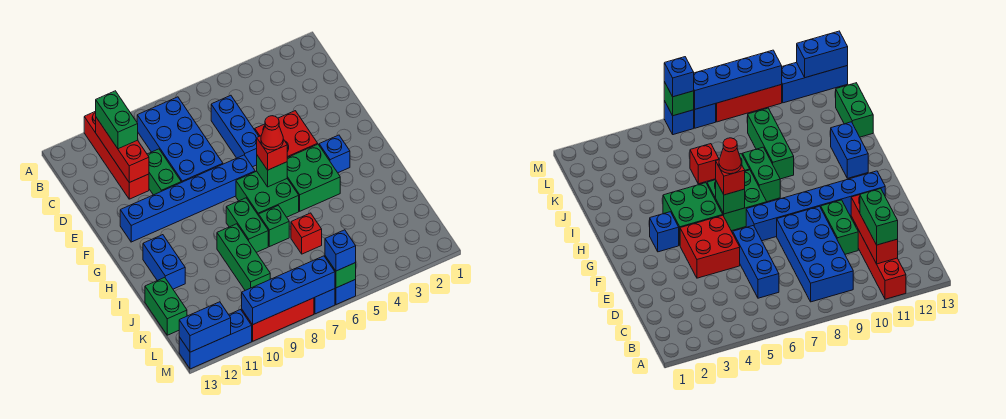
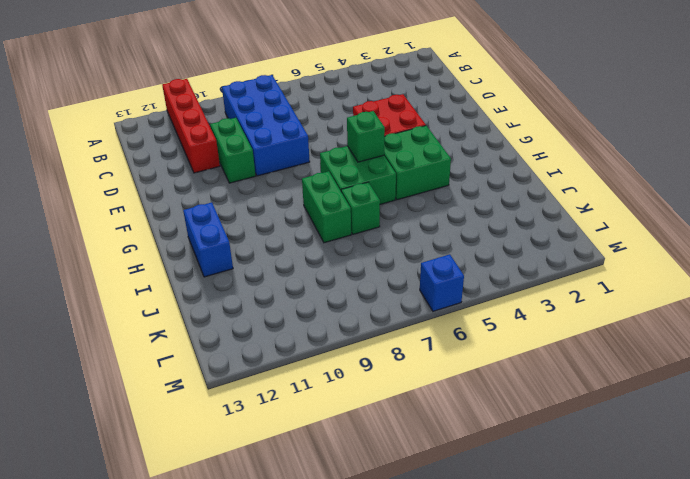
none -> blue brick C6:E6 level 1
none -> blue brick F7:F12 level 1
none -> blue brick G3 level 1

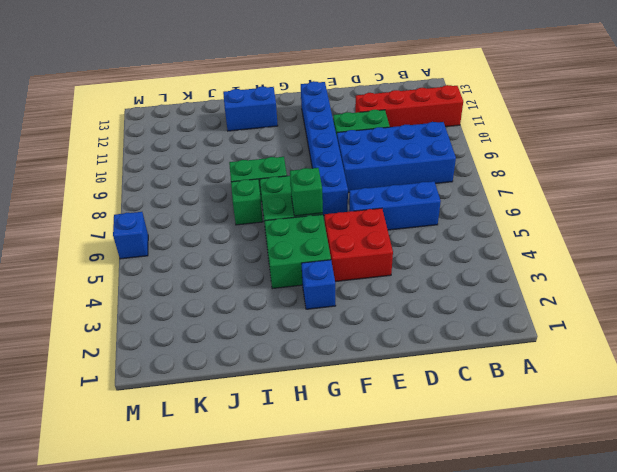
none -> green brick I9:K9 level 1
none -> red brick J6 level 1
none -> green brick J13:K13 level 1

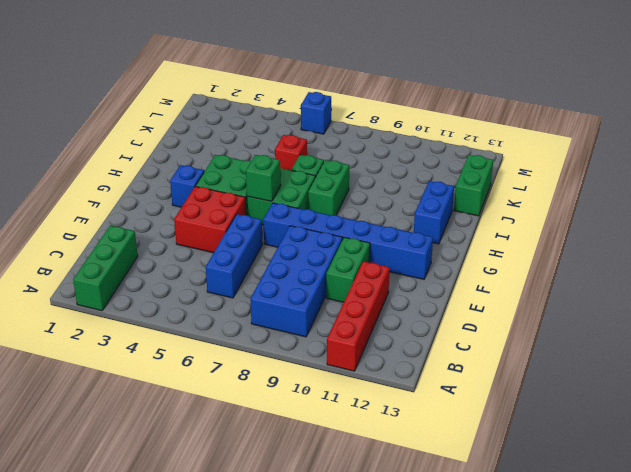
green brick A2:C2 level 1 -> green brick I9:K9 level 1
none -> blue brick M7 level 1
none -> red brick M8:M10 level 1
none -> blue brick M11:M13 level 1

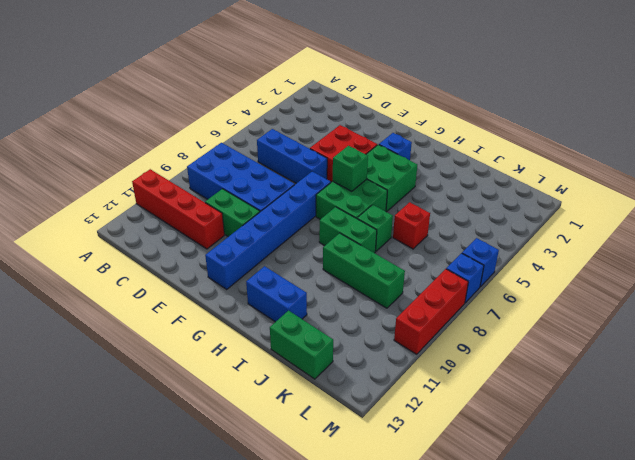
none -> blue brick M11:M13 level 1
none -> red brick B11:D11 level 2
none -> green brick M6 level 2

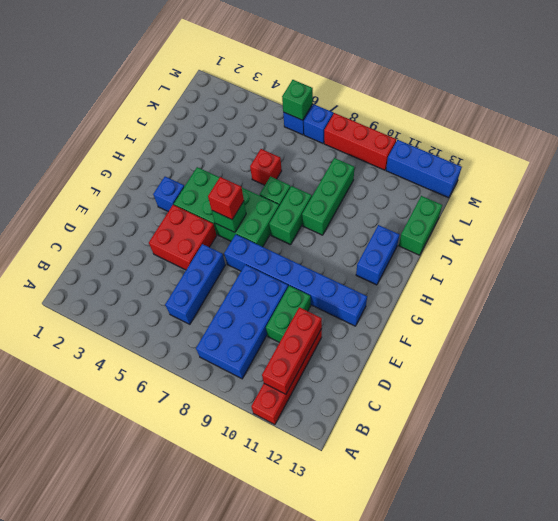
none -> blue brick M7:M10 level 2
none -> blue brick M12:M13 level 2
none -> green brick B11:C11 level 3

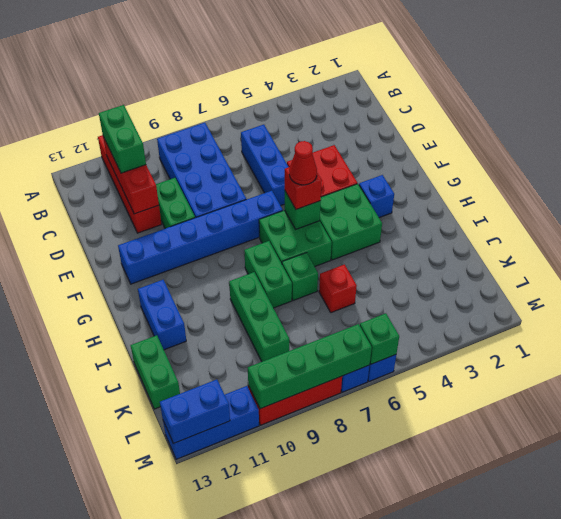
green brick M7:M10 level 2 -> blue brick M7:M10 level 2
none -> blue brick M6 level 3

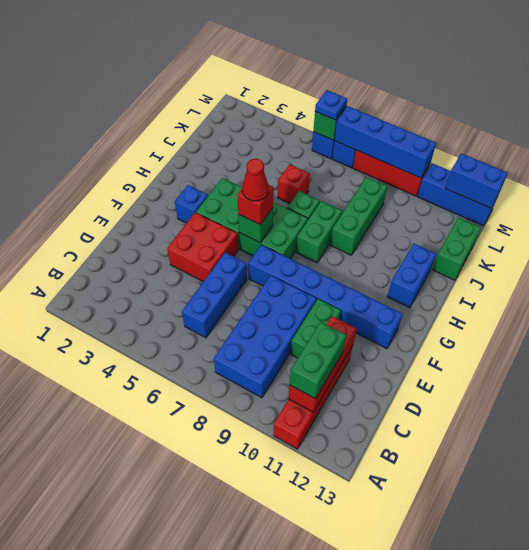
blue plate M6 level 3 -> blue brick M6 level 3

